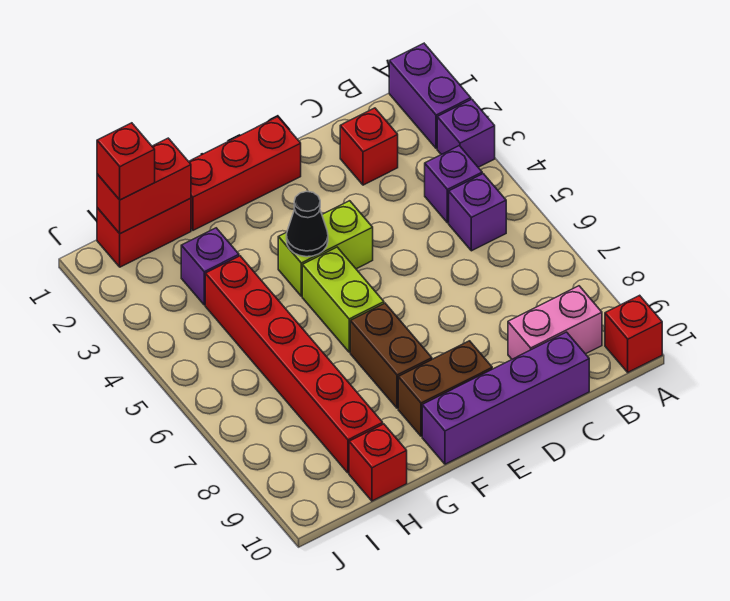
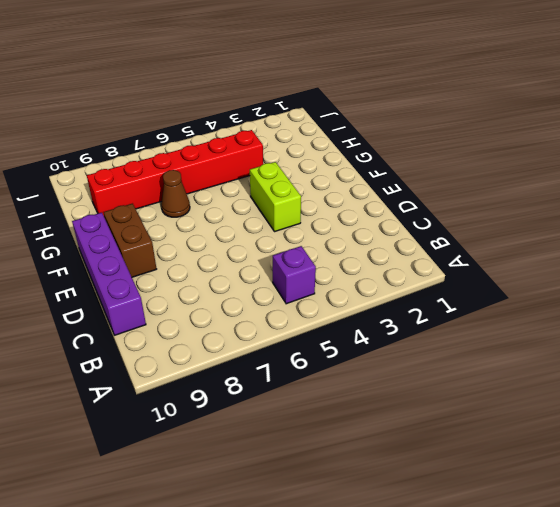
brown cone G7 level 1 -> none
none -> purple brick A1:A2 level 1
none -> purple brick A3 level 1
none -> red brick A10 level 1

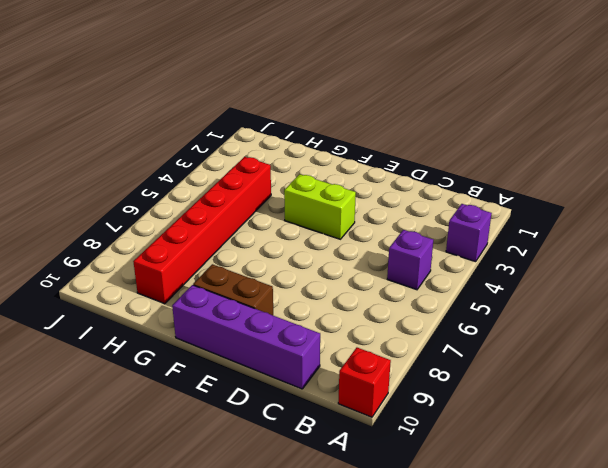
none -> purple brick A1:A2 level 1
none -> purple brick B4 level 1
none -> pink brick B9:C9 level 1

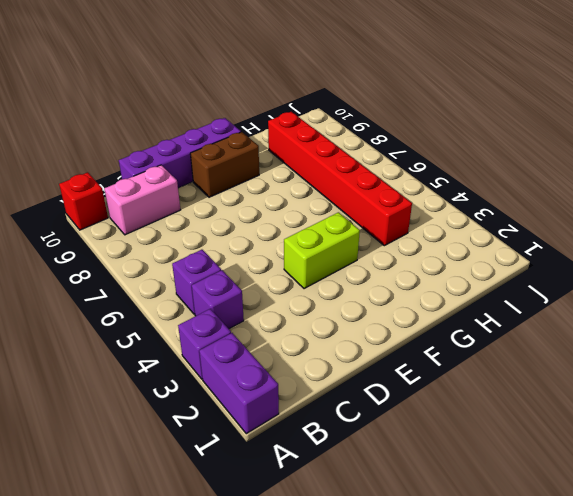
none -> red brick C2 level 1
none -> red brick E1:G1 level 1
none -> lime brick F5:F6 level 1

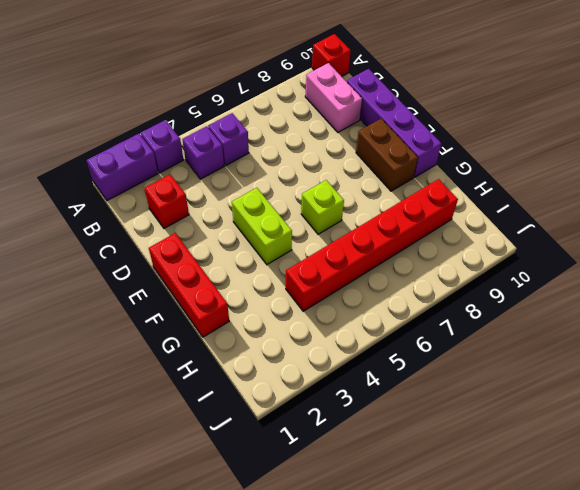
lime brick F6 level 1 -> lime brick F5:F6 level 1
none -> brown brick F7:F8 level 1
none -> red brick H1:I1 level 1
none -> purple brick H3 level 1

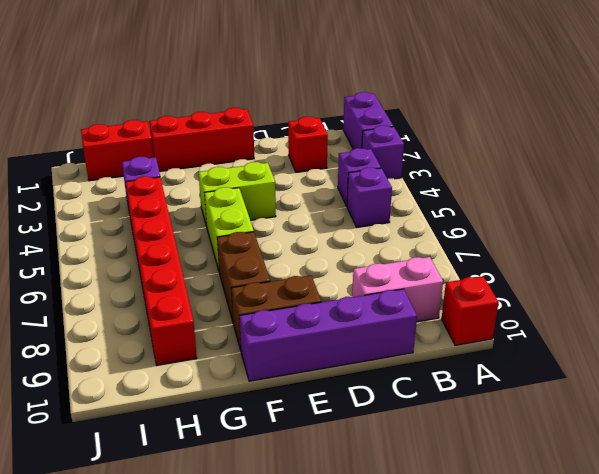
none -> red brick H10 level 1
none -> black cone F4 level 2
none -> red brick H1:I1 level 2

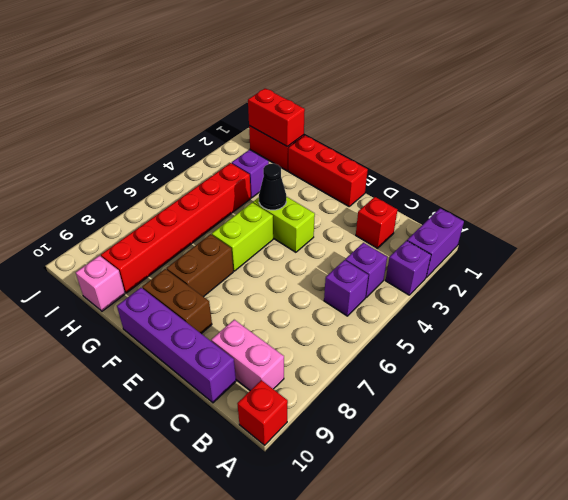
pink brick H10 level 1 -> red brick H10 level 1
none -> red brick I1 level 3

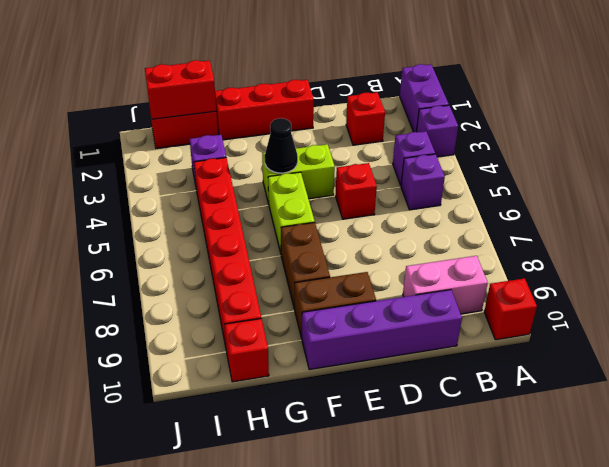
red brick D5 level 1 -> red brick I1 level 3

